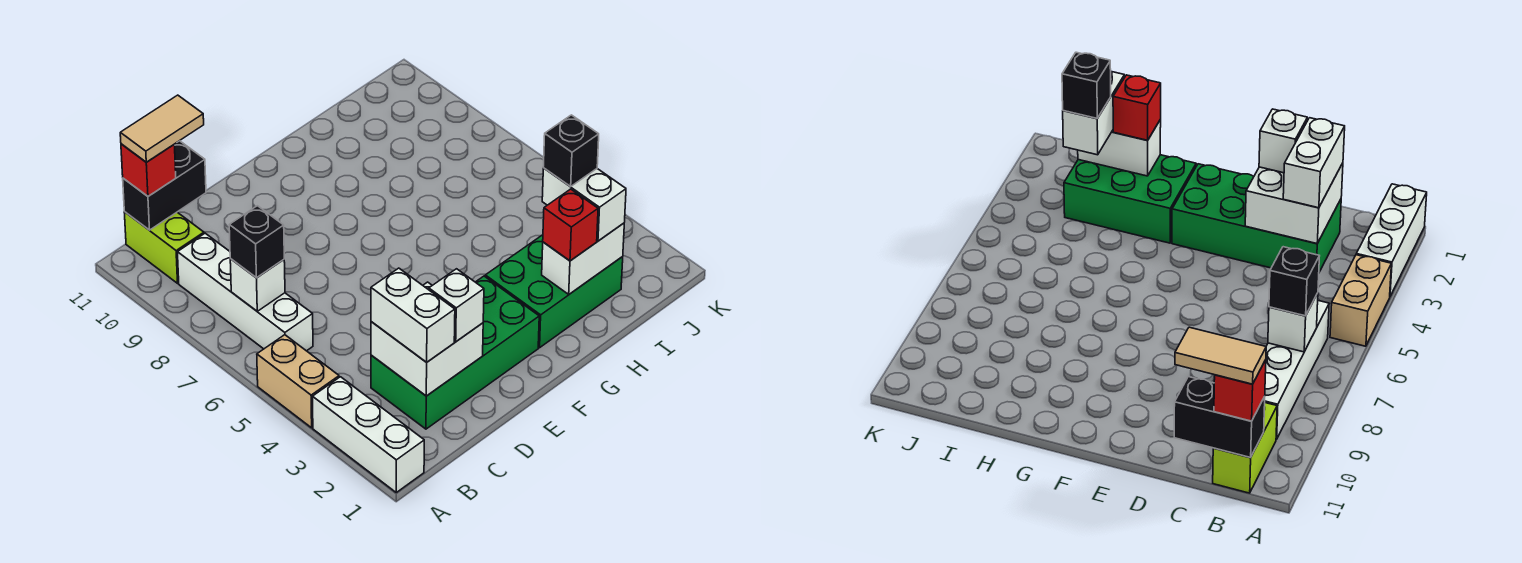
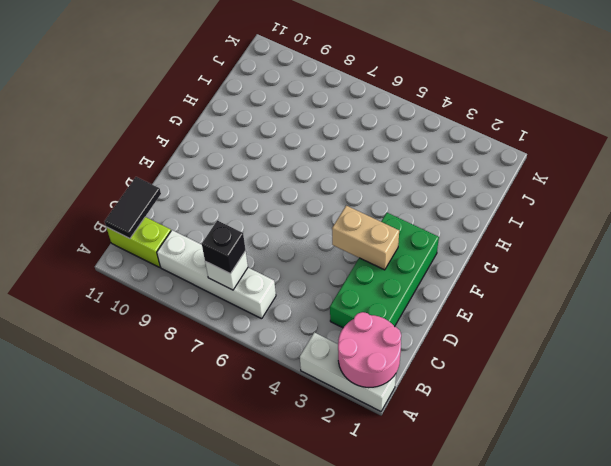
pink round brick A1:B2 level 2 -> none
black tile B11:C11 level 2 -> black brick B11:C11 level 2
tan brick E3:E4 level 2 -> tan brick A4:A5 level 1
none -> green brick G2:I3 level 1
none -> white brick C2:D3 level 2
none -> white brick H2:I2 level 2

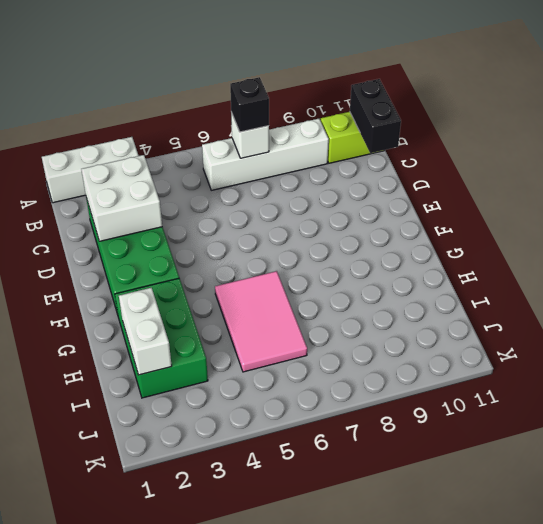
pink tile G5:I6 level 1 -> none
none -> tan brick A4:A5 level 1
none -> red brick B11 level 3
none -> white brick C2:C3 level 3

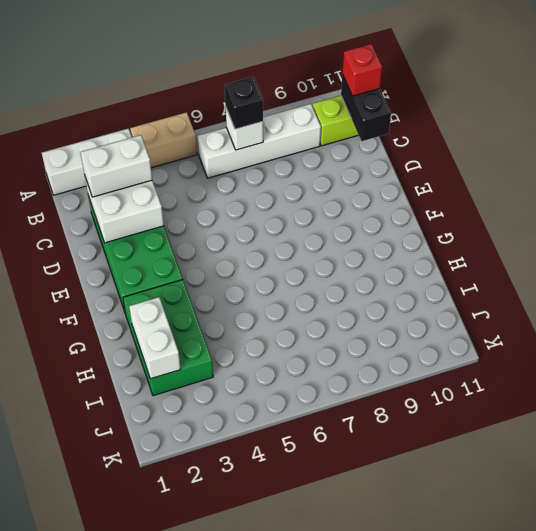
none -> white brick D2 level 3
none -> red brick H2 level 3
none -> white brick I2:I3 level 3

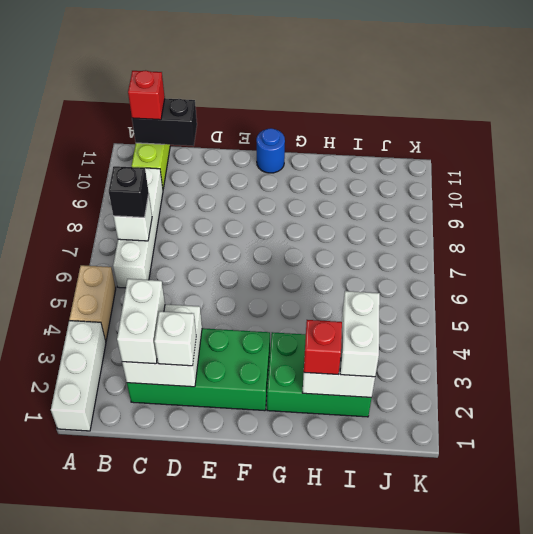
blue round brick F11 level 1 -> none
none -> tan tile B11:C11 level 4
none -> black brick I3 level 4

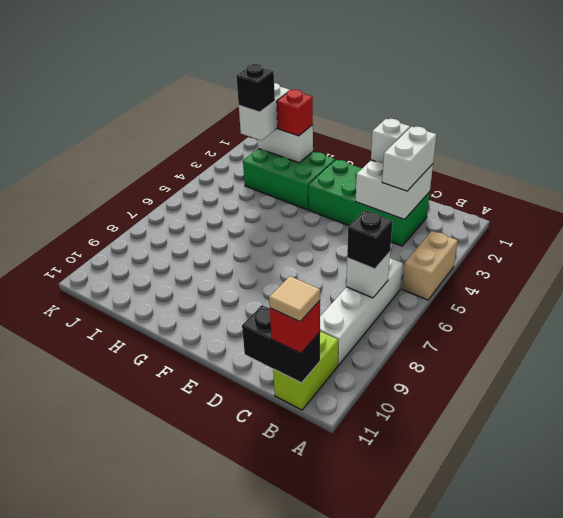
tan tile B11 level 4 -> tan tile B11:C11 level 4
none -> white brick A1:A3 level 1

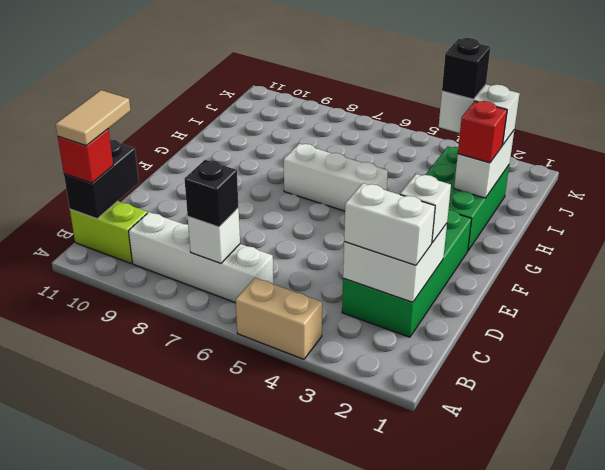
white brick G5:G7 level 1 -> white brick A1:A3 level 1

